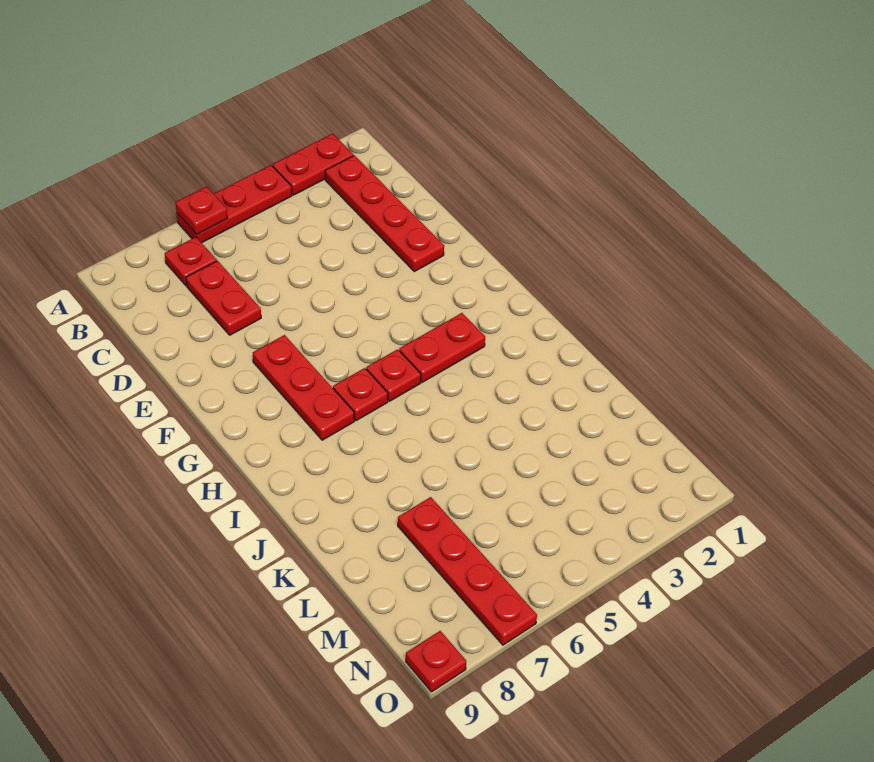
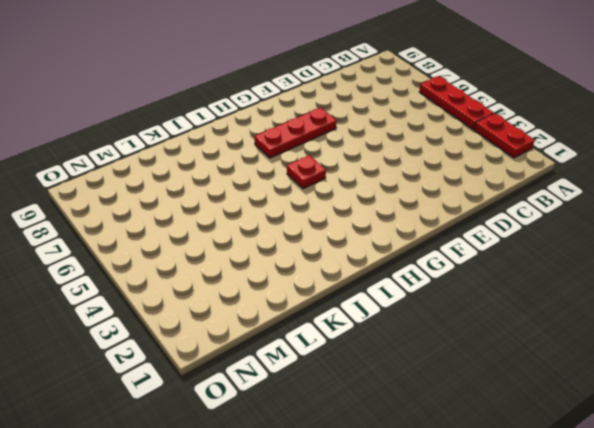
none -> red plate B2:E2 level 1
none -> red plate B7 level 1
none -> red plate C7:D7 level 1

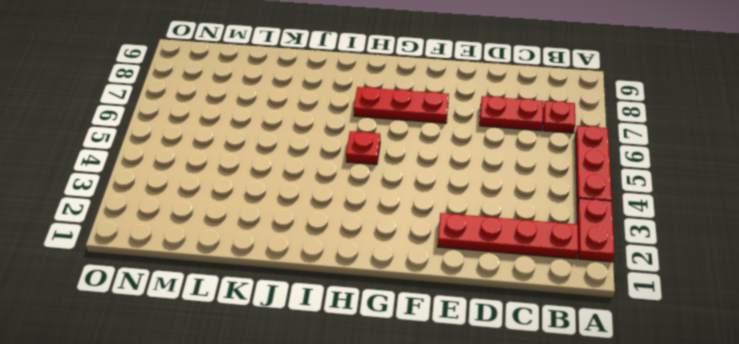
none -> red plate H3:H4 level 1
none -> red plate H6 level 1
none -> red plate L7:O7 level 1

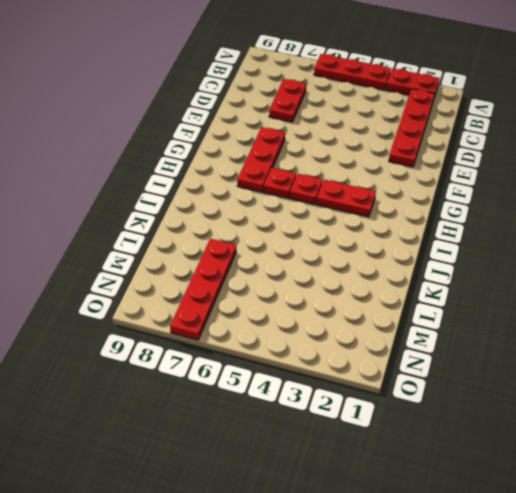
none -> red plate B7 level 1
none -> red plate O9 level 1
none -> red plate A6 level 2

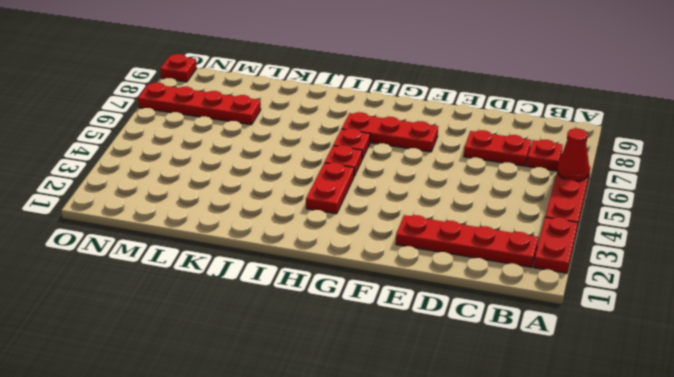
red cone A6 level 2 -> red plate A6 level 2

